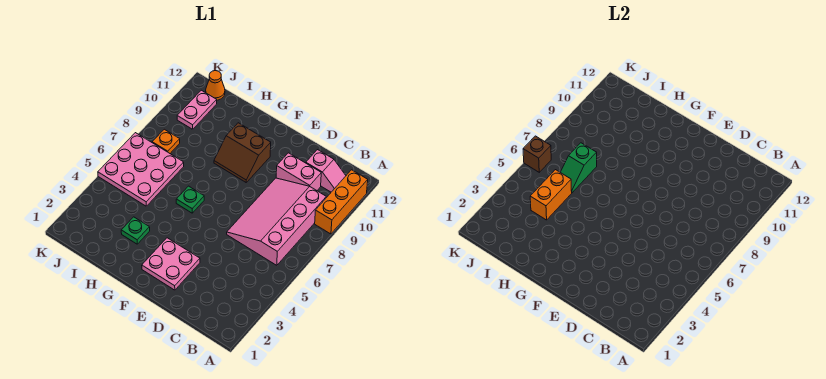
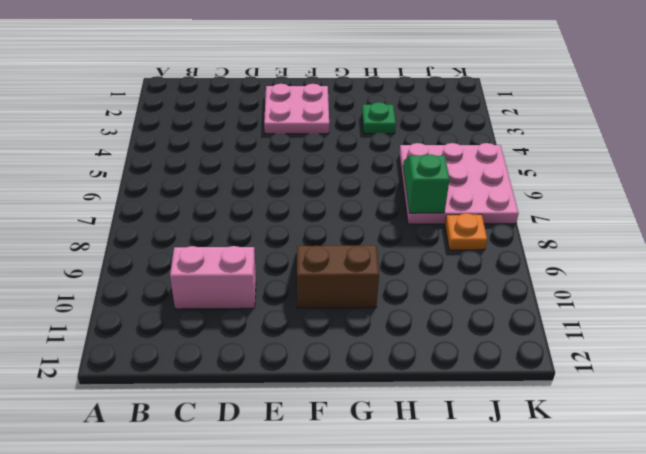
none -> orange brick A9:A11 level 1
none -> pink slope B6:D9 level 1 top B
none -> pink slope B11:C11 level 1 top C

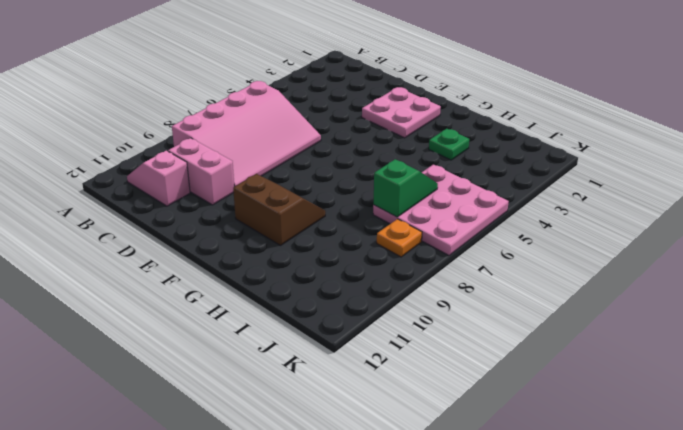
none -> orange brick A9:A11 level 1
none -> green plate G6 level 1
none -> pink plate J10:J11 level 1

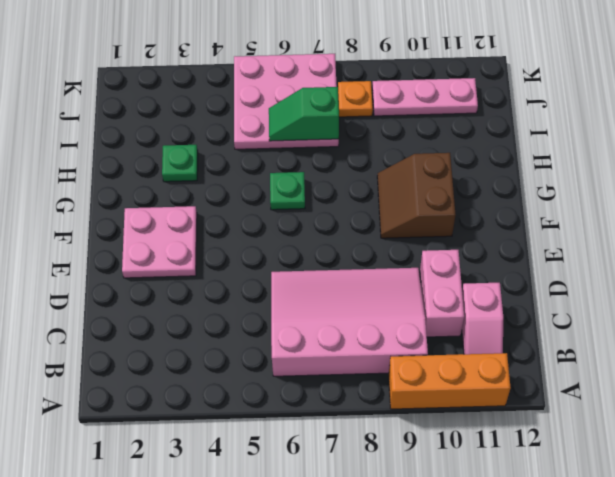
pink plate J9:J11 level 1 -> pink plate J10:J11 level 1
none -> orange cone J12 level 1
none -> orange brick I4:I5 level 2
none -> brown brick K6 level 2

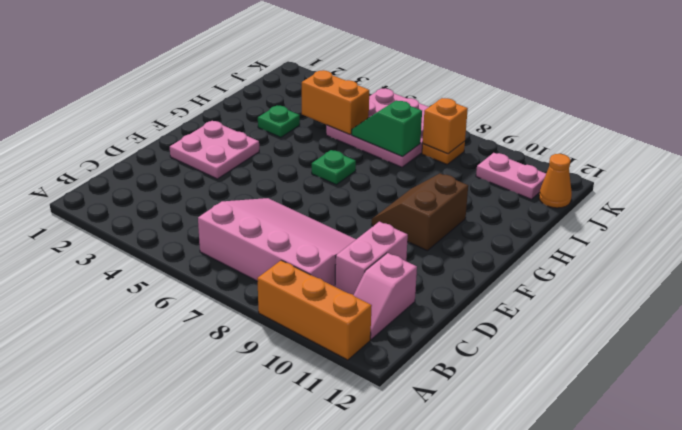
orange brick J8 level 2 -> none
none -> brown brick K6 level 2

